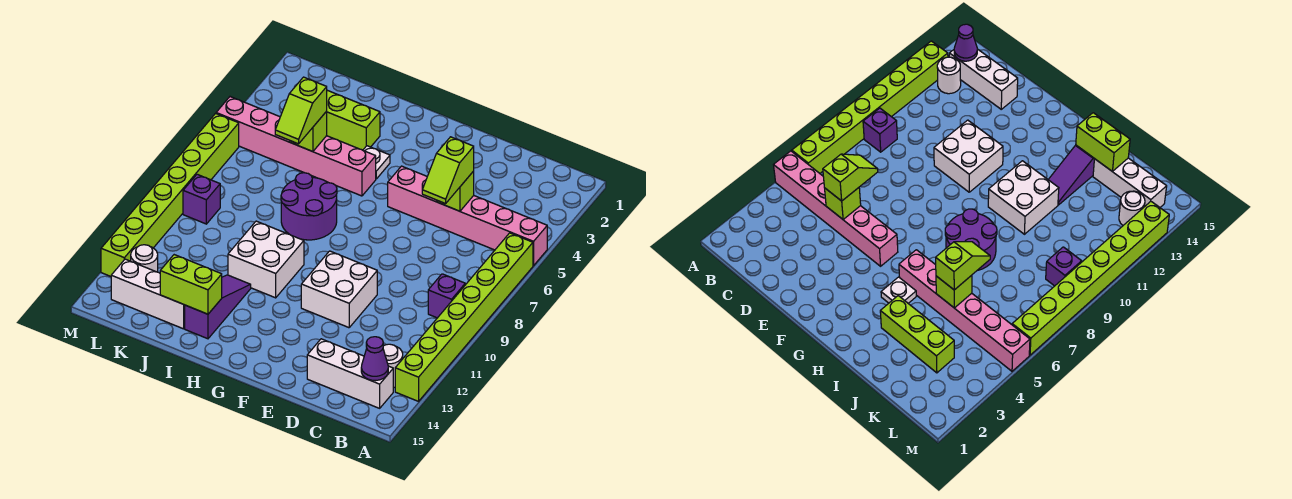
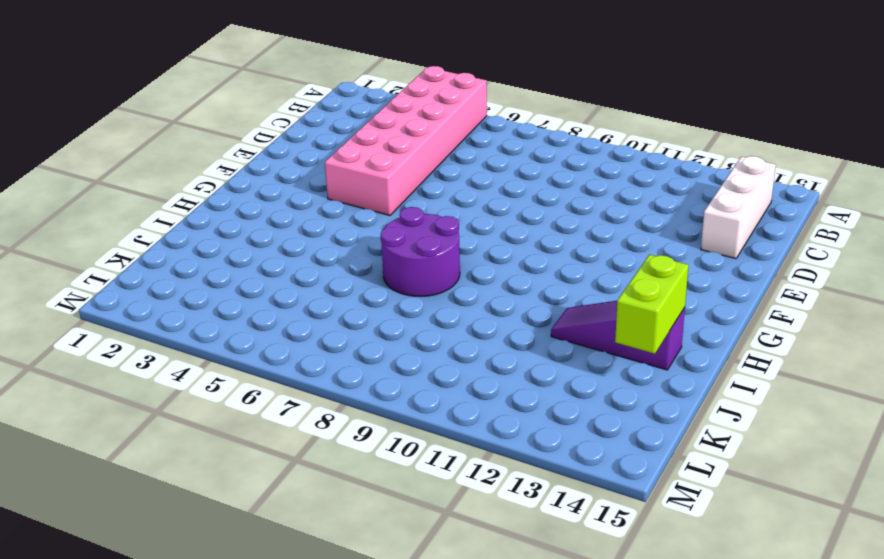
pink brick A4:F5 level 1 -> pink brick A5:F5 level 1
none -> lime brick A6:A13 level 1
none -> purple brick B9 level 1
none -> white round brick B13 level 1

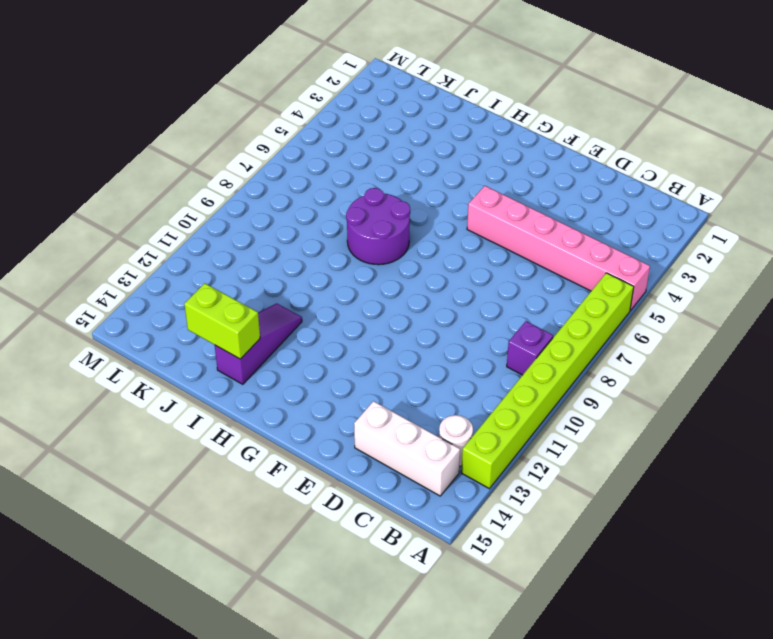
none -> white brick E10:F11 level 1
none -> white plate H4 level 1
none -> pink brick H5:M5 level 1

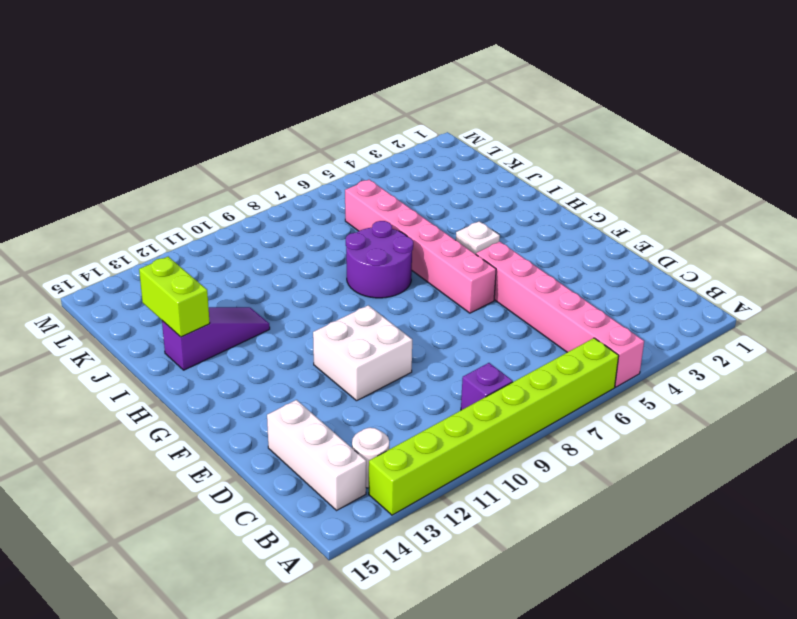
pink brick F6:K6 level 1 -> pink brick H5:M5 level 1
none -> white brick H10:I11 level 1
none -> lime brick I3:K3 level 1
none -> white brick J14:L14 level 1

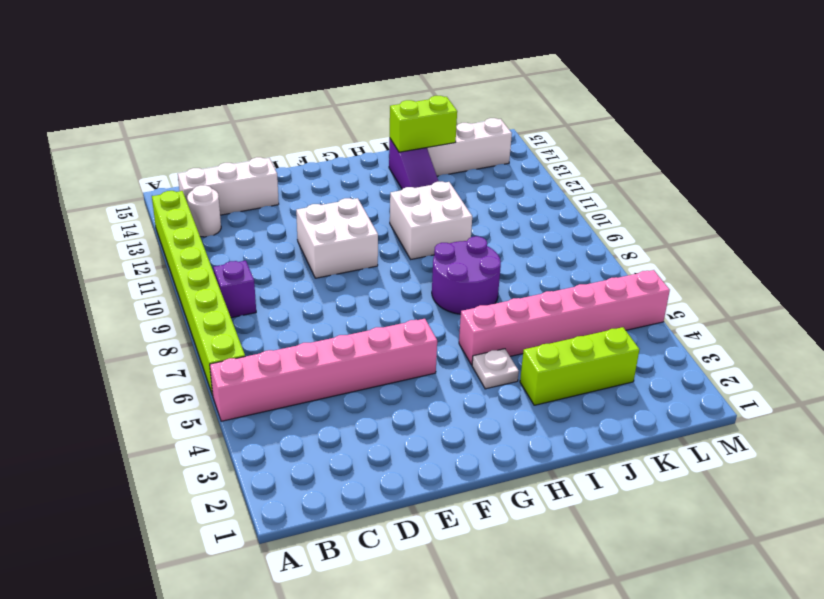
none -> purple brick L9 level 1
none -> white round brick L13 level 1
none -> lime brick M6:M13 level 1

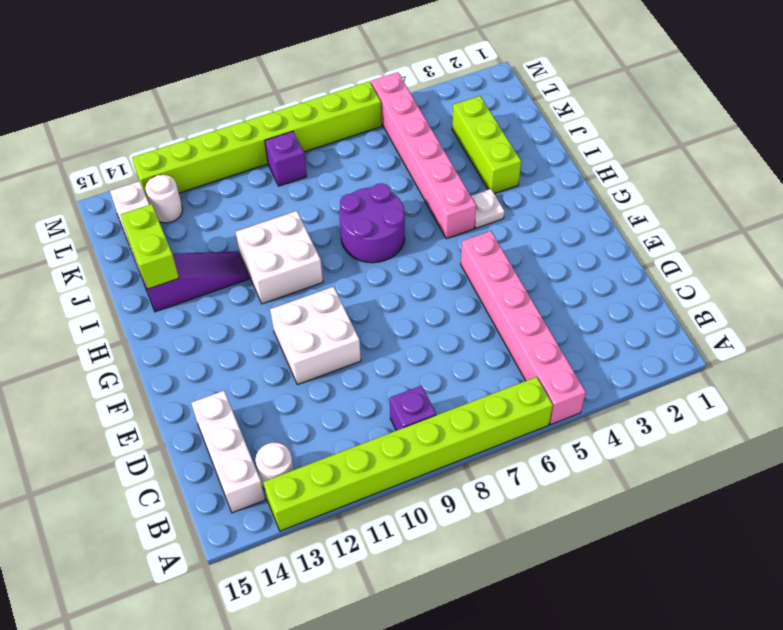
none -> purple cone B14 level 2
none -> lime brick D5 level 2
none -> lime brick J5 level 2

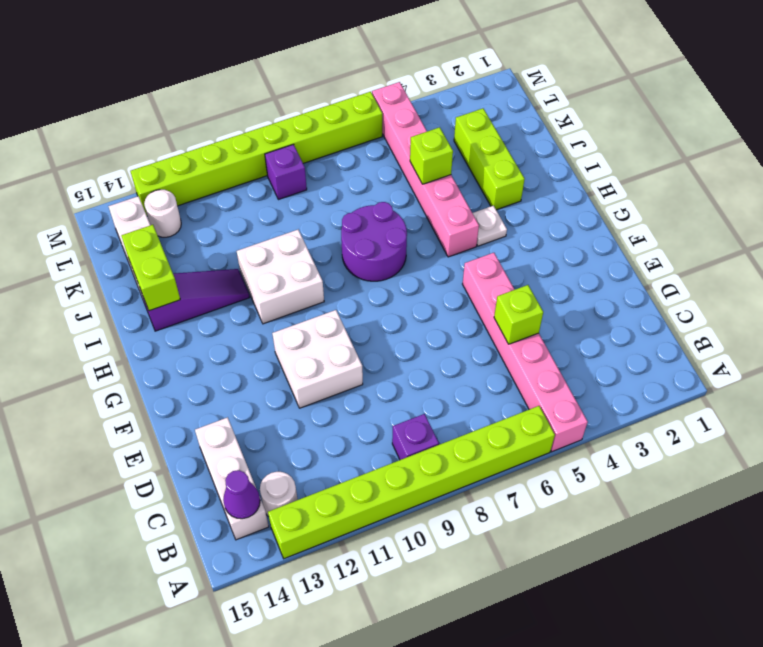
none -> lime slope D5:D6 level 3 top 5
none -> lime slope J5:J6 level 3 top 5

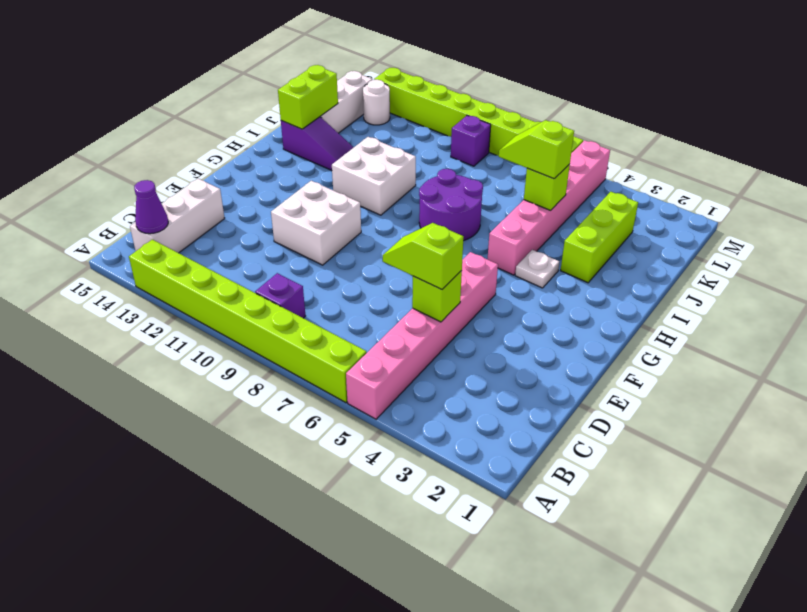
none -> white round brick B13 level 1

